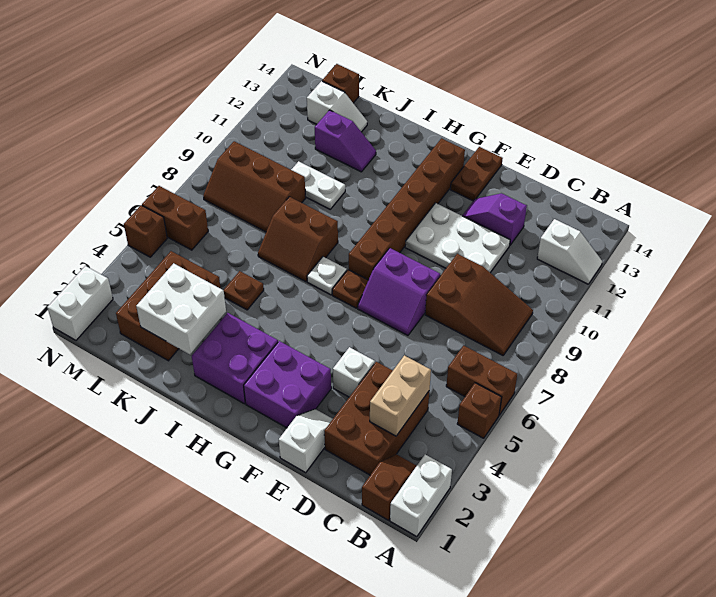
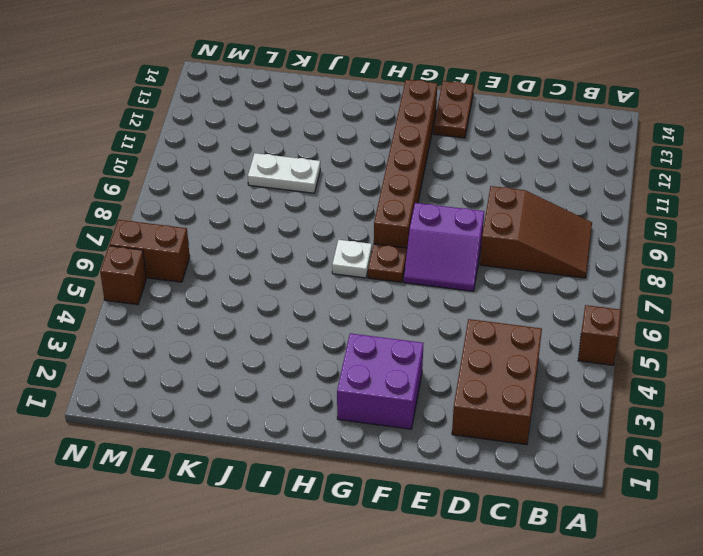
none -> white brick A1:A2 level 1
none -> brown brick A6:B6 level 1
none -> white slope A12:B12 level 1 top B
none -> brown slope B1:B2 level 1 top 1

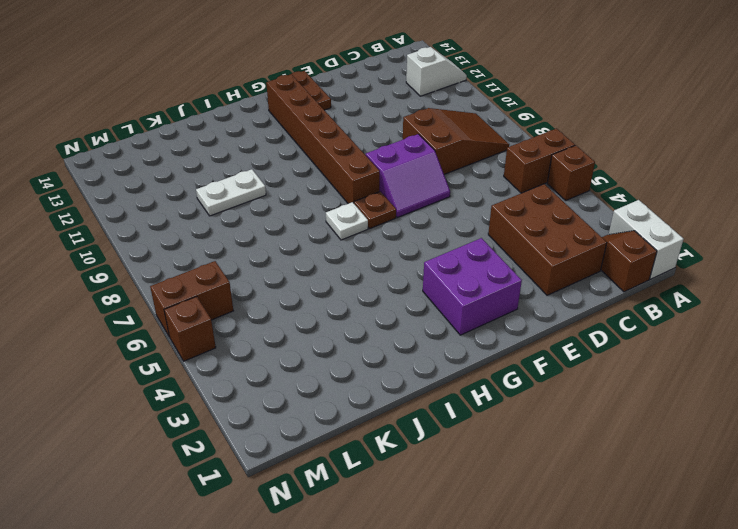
none -> white plate D10:F11 level 1
none -> purple slope D12:E12 level 1 top D
none -> white slope E1:E2 level 1 top 1
none -> white brick E4 level 1

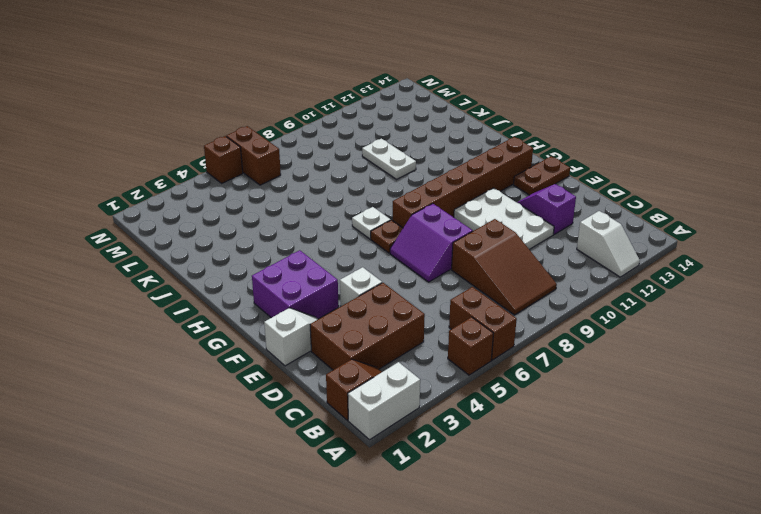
none -> purple brick H2:I3 level 1
none -> brown slope I7:J8 level 1 top 8
none -> brown plate J5 level 1
none -> purple slope J12:K12 level 1 top K

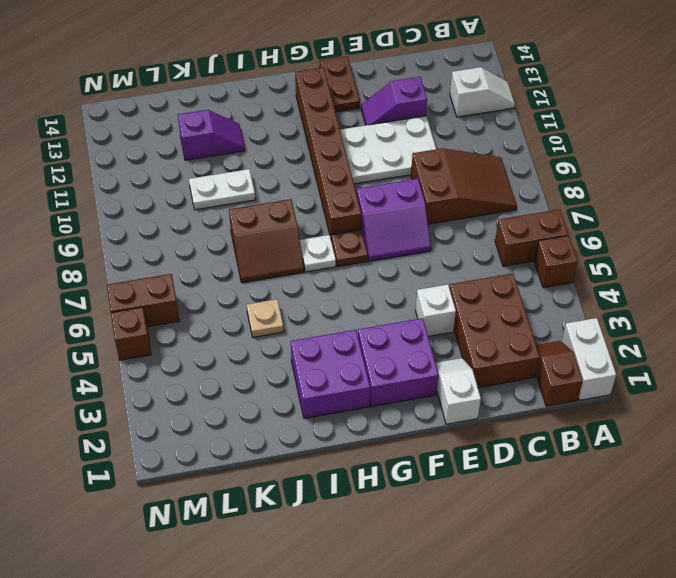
tan plate J5 level 1 -> brown plate J5 level 1
none -> brown brick K2:L4 level 1
none -> brown slope K8:M9 level 1 top 9
none -> white slope K13:L13 level 1 top L
none -> brown brick L14 level 1

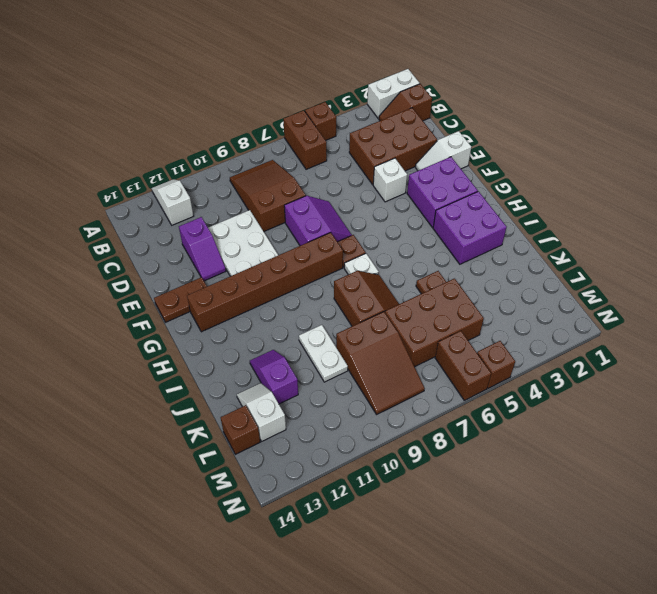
brown brick K5:L7 level 1 -> brown brick K2:L4 level 1
brown slope K8:M9 level 1 top K -> brown slope K8:M9 level 1 top 9
none -> white brick N1:N2 level 1
none -> tan brick C3:C4 level 2
none -> white brick J2:K3 level 2

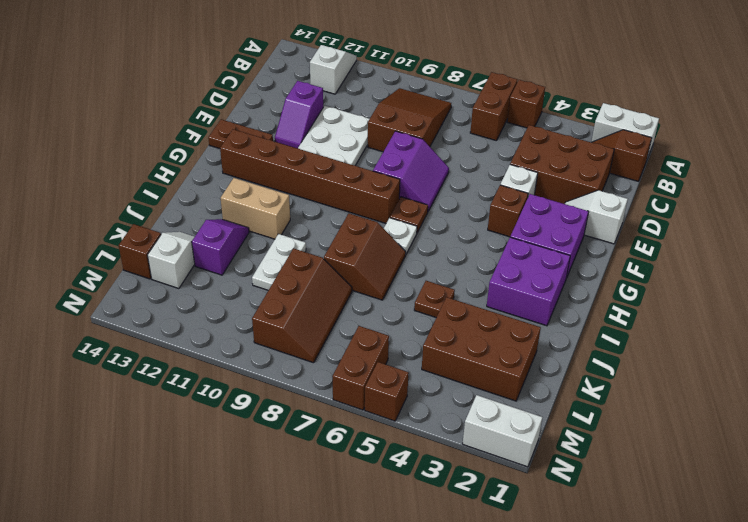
brown brick F4 level 1 -> none
tan brick I11:I12 level 1 -> tan brick C3:C4 level 2
none -> white brick J2:K3 level 2

